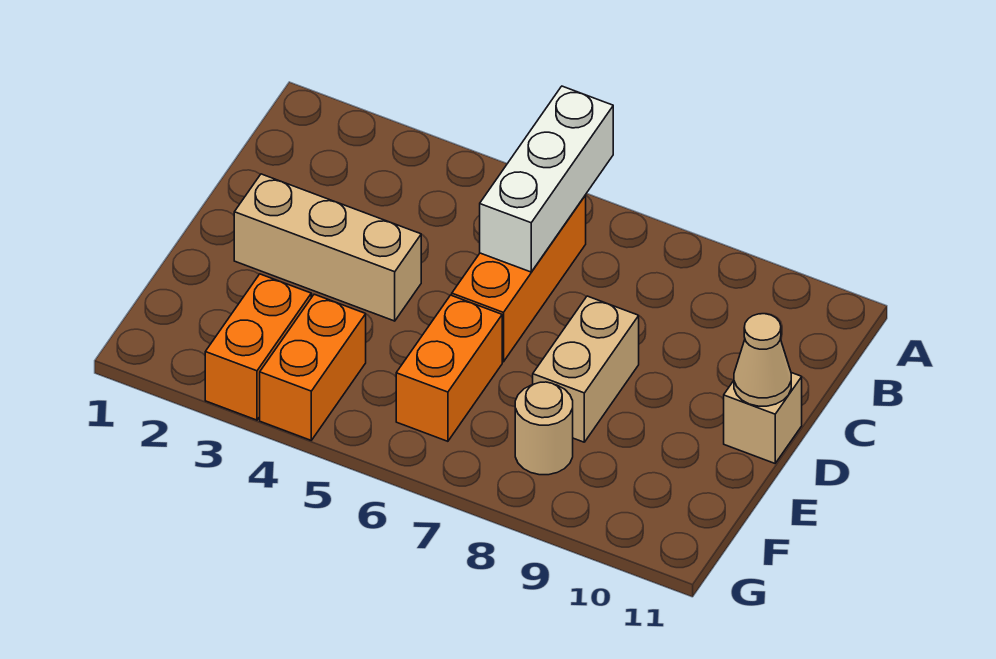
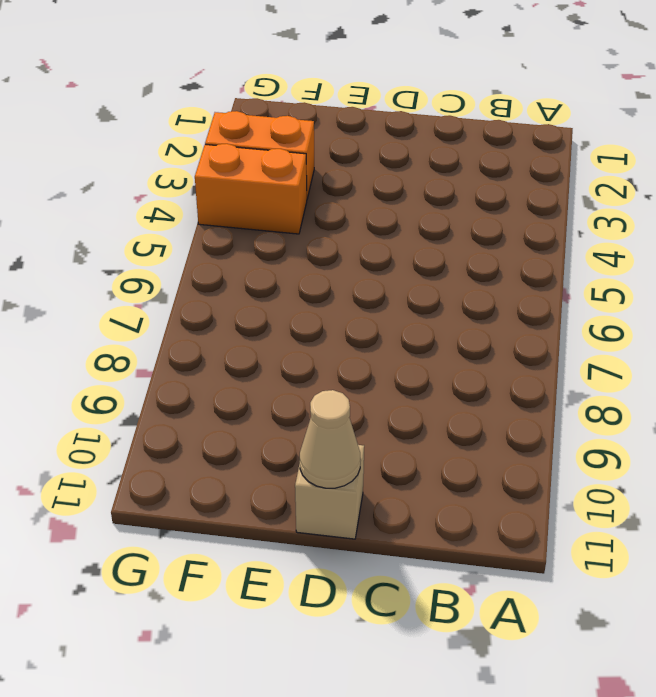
none -> orange brick B6:D6 level 1
none -> tan brick D2:D4 level 1

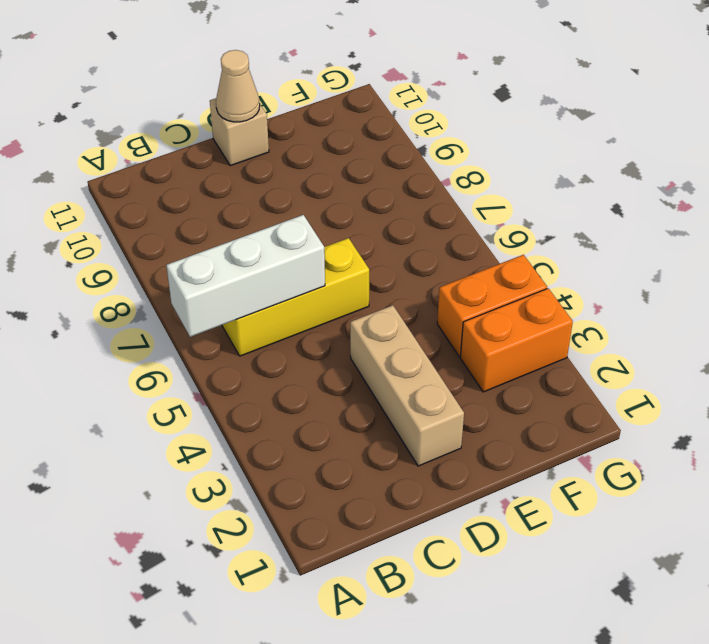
yellow brick B6:D6 level 1 -> orange brick B6:D6 level 1
none -> tan brick D8:E8 level 1
none -> orange brick E6:F6 level 1

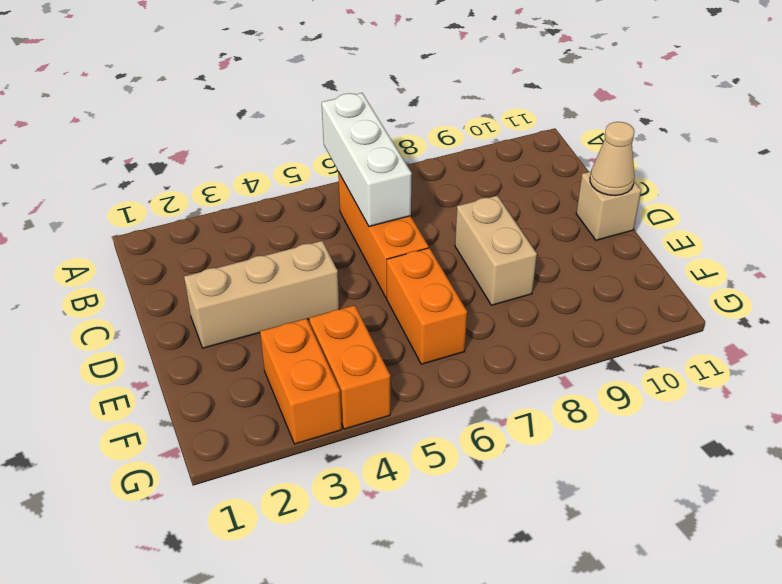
none -> tan round brick F8 level 1

